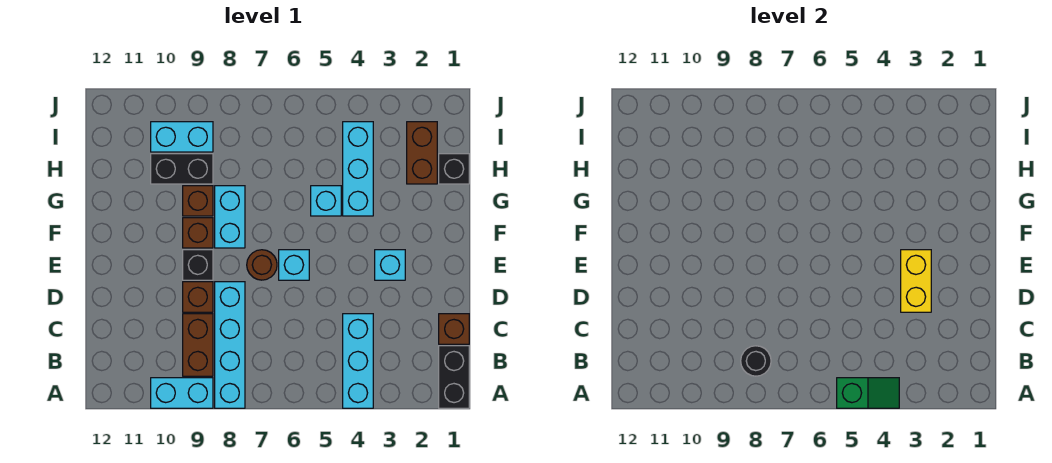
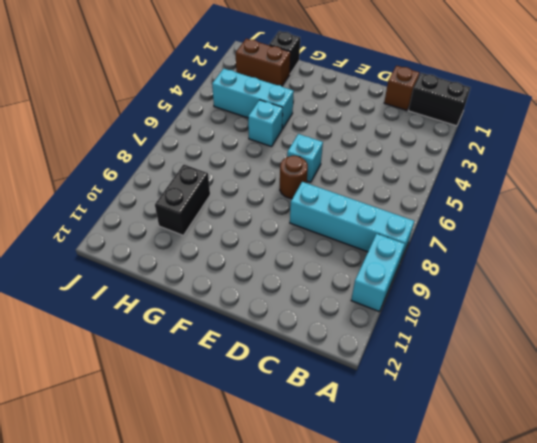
none -> cyan brick A4:C4 level 1
none -> brown brick B9:C9 level 1
none -> brown brick D9 level 1

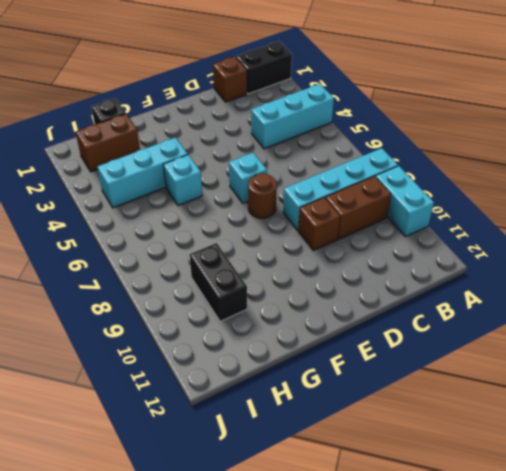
none -> cyan brick E3 level 1
none -> black brick E9 level 1
none -> cyan brick F8:G8 level 1

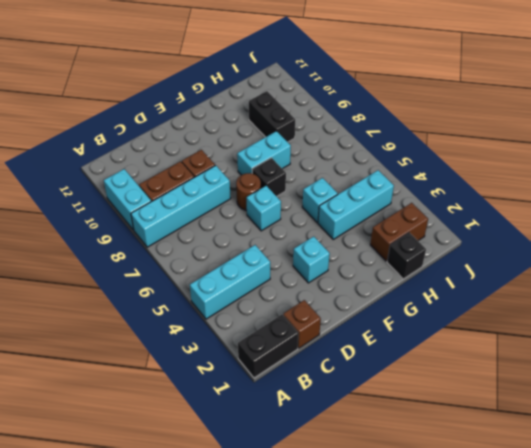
black brick F7 level 1 -> black brick E9 level 1
none -> brown brick F9 level 1
none -> brown brick G9 level 1
none -> cyan brick I9:I10 level 1

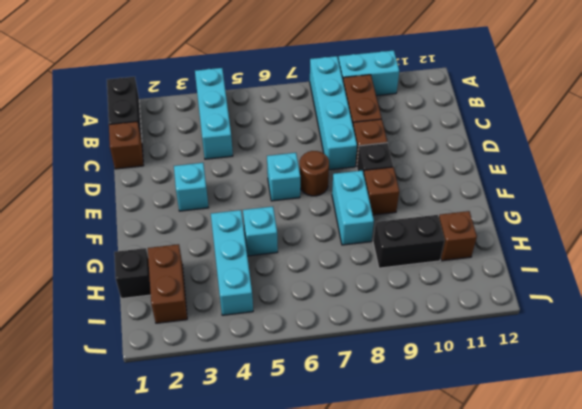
brown brick H11 level 1 -> brown brick G9 level 1
none -> cyan brick I9:I10 level 1
none -> green slope A4:A5 level 2 top 5
none -> black round brick B8 level 2

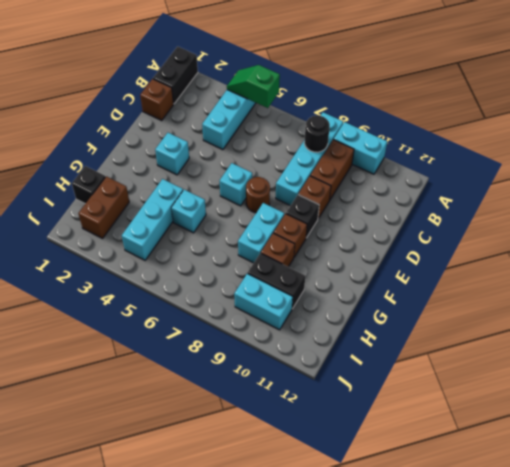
none -> yellow brick D3:E3 level 2

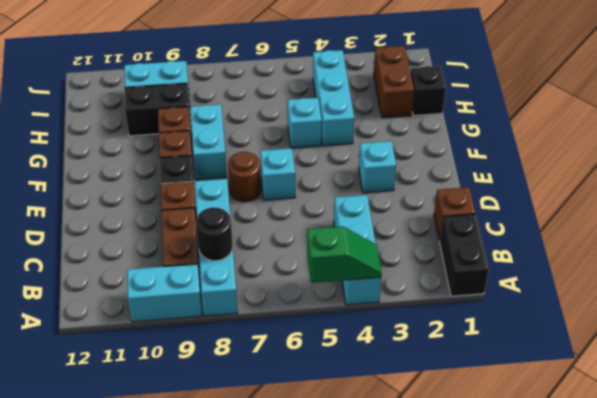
none -> yellow brick D3:E3 level 2

